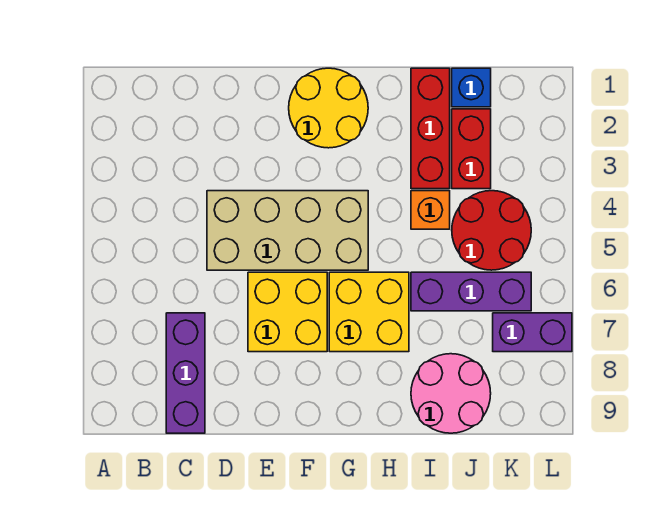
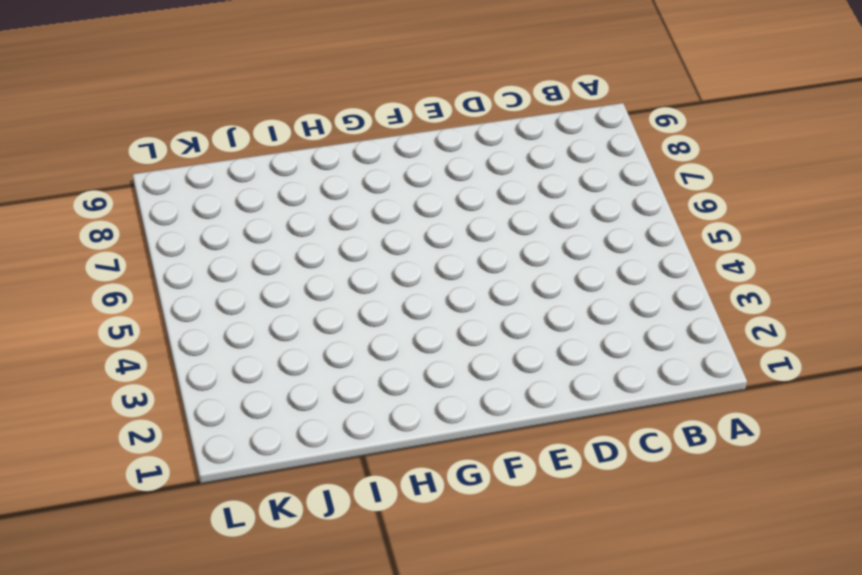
none -> purple brick C7:C9 level 1
none -> tan brick D4:G5 level 1
none -> yellow brick E6:F7 level 1

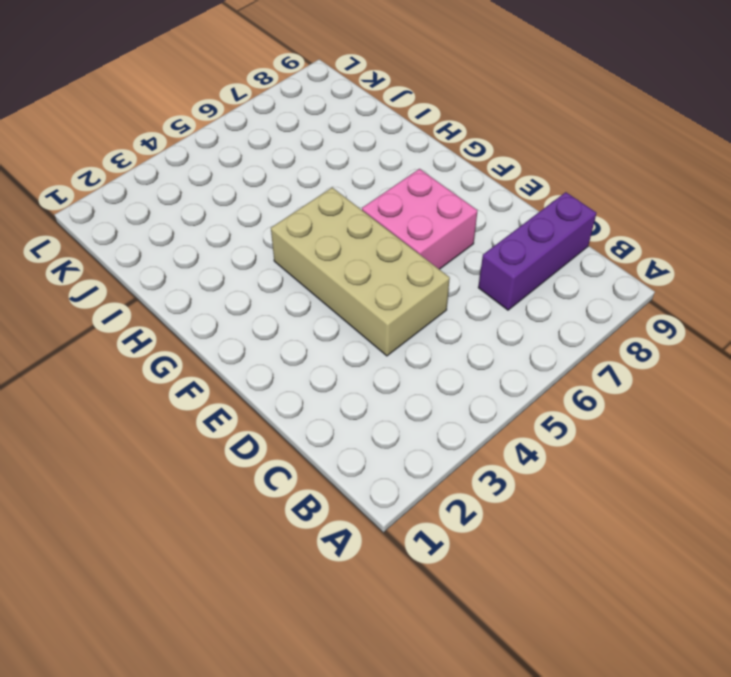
pink brick E6:F7 level 1 -> yellow brick E6:F7 level 1
none -> yellow round brick F1:G2 level 1
none -> yellow brick G6:H7 level 1
none -> red brick I1:I3 level 1

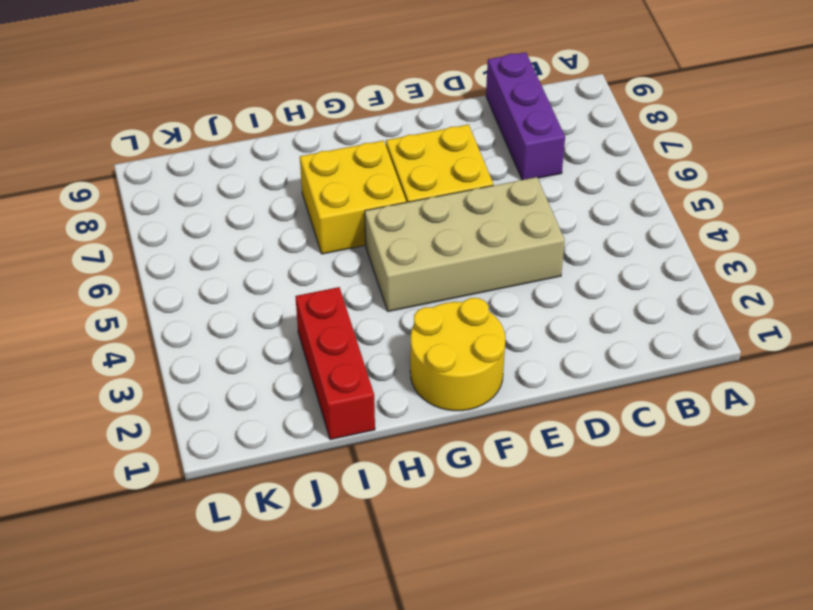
none -> orange brick I4 level 1
none -> purple brick I6:K6 level 1
none -> pink round brick I8:J9 level 1

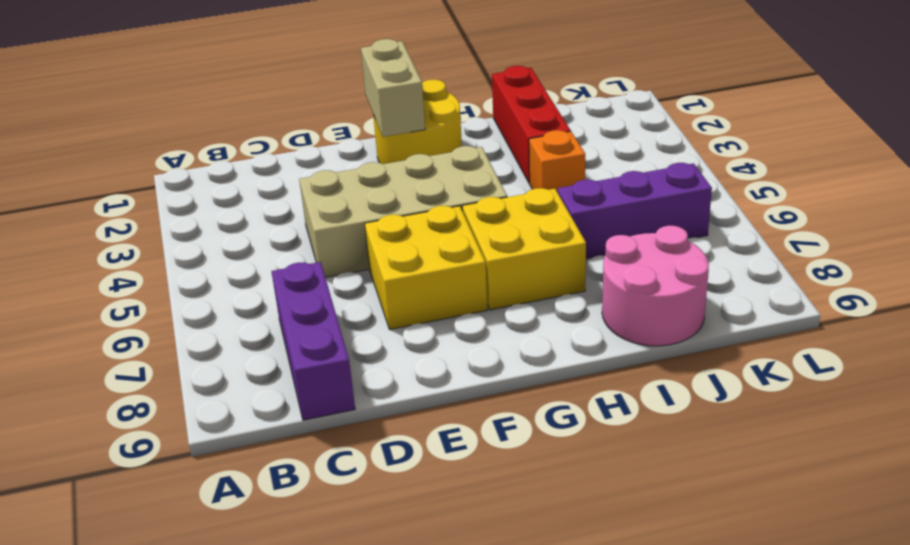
tan brick F1:F2 level 2 -> none
none -> blue brick J1 level 1
none -> red brick J2:J3 level 1
none -> red round brick J4:K5 level 1

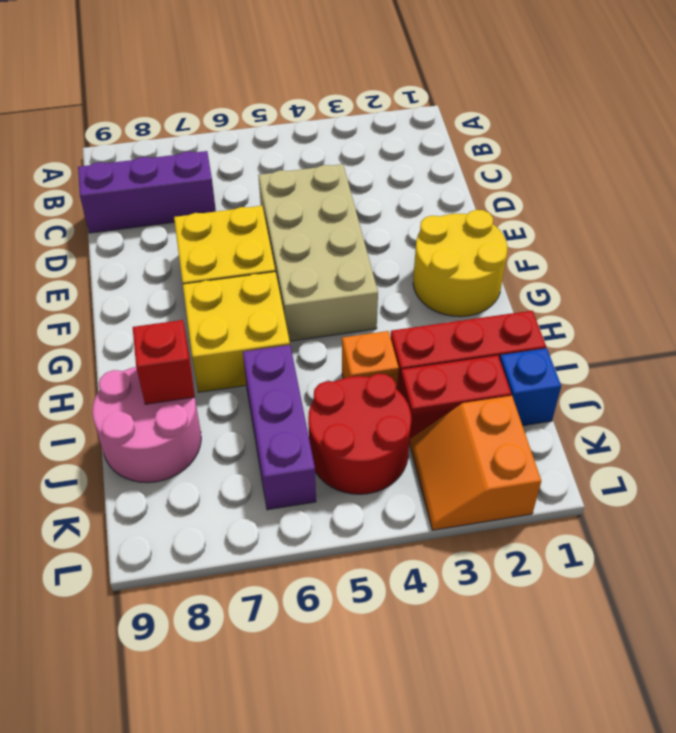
red brick I8 level 2 -> none
orange slope K2:L3 level 1 top 2 -> none
none -> purple brick K7:L7 level 1

